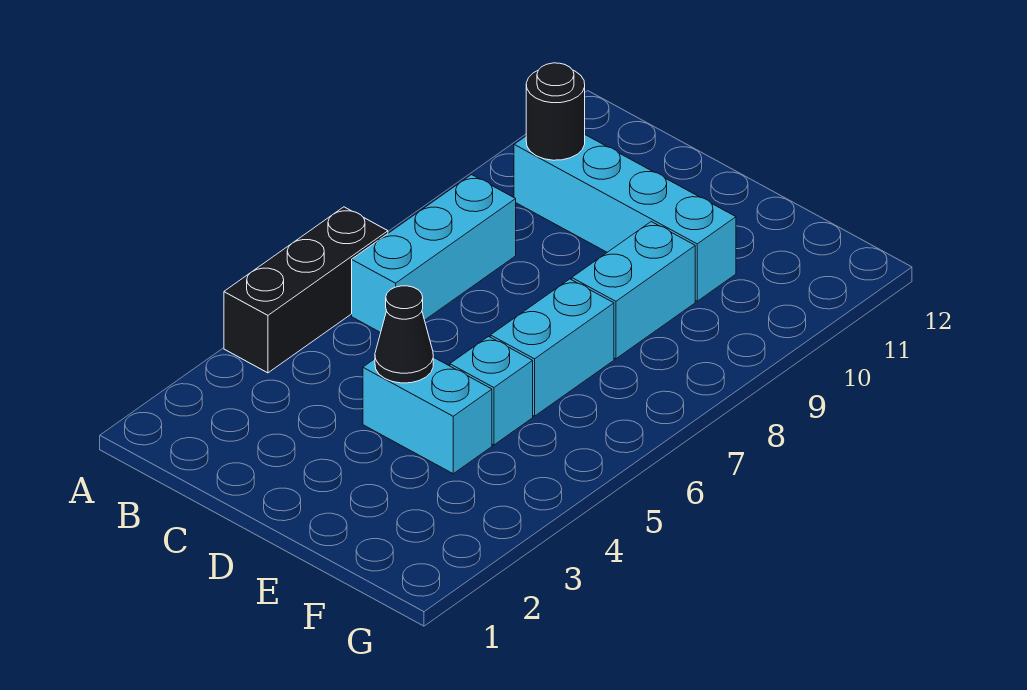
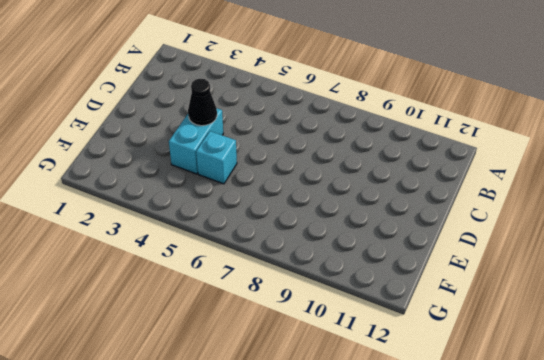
none -> black brick A4:A6 level 1
none -> cyan brick B6:B8 level 1

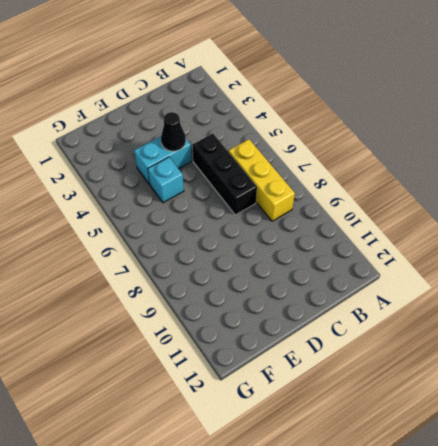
yellow brick B6:B8 level 1 -> cyan brick B6:B8 level 1
black brick C5:C7 level 1 -> black brick A4:A6 level 1
none -> cyan brick B10:E10 level 1
none -> cyan brick E6:E7 level 1

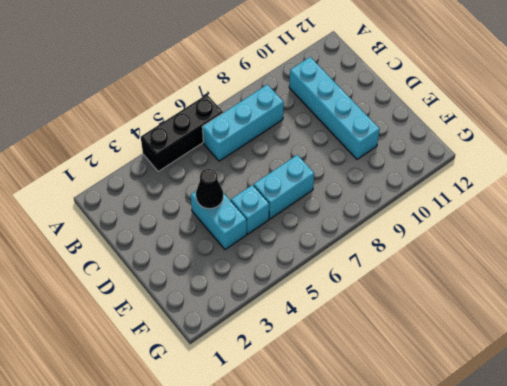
none -> cyan brick E8:E9 level 1
none -> black round brick B10 level 2

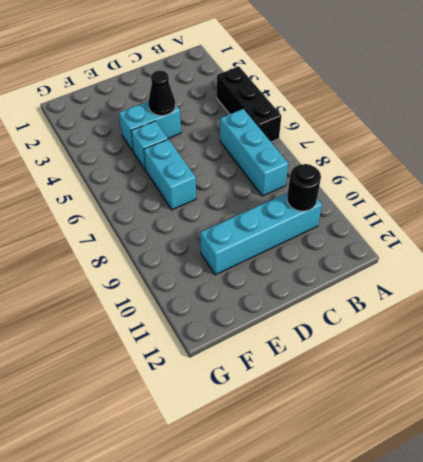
none -> cyan brick E8:E9 level 1

